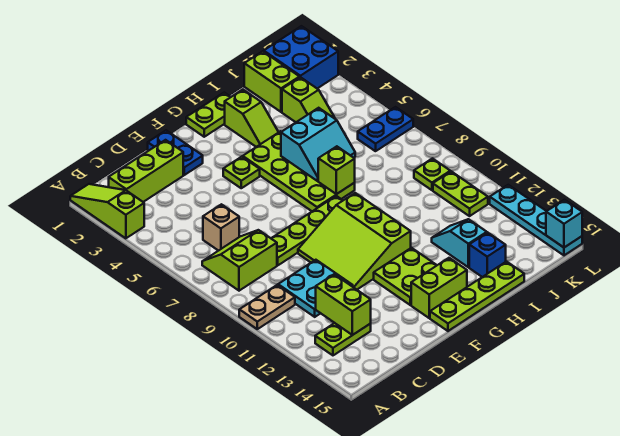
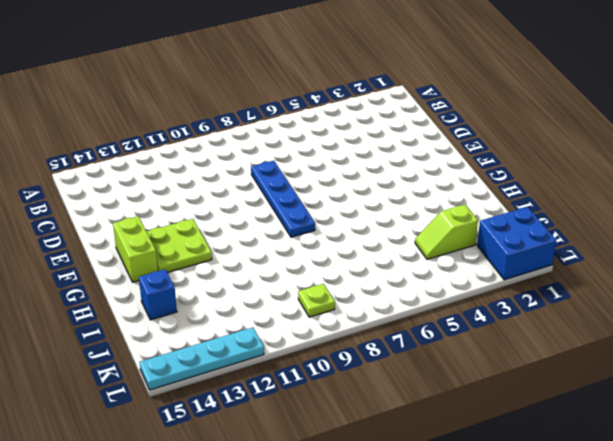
blue plate D8:G8 level 1 -> lime plate D8:G8 level 1
none -> lime slope A1:A3 level 1 top 3
none -> tan plate A10:B10 level 1
none -> lime brick B2:D2 level 1
none -> lime slope B7:C8 level 1 top 8

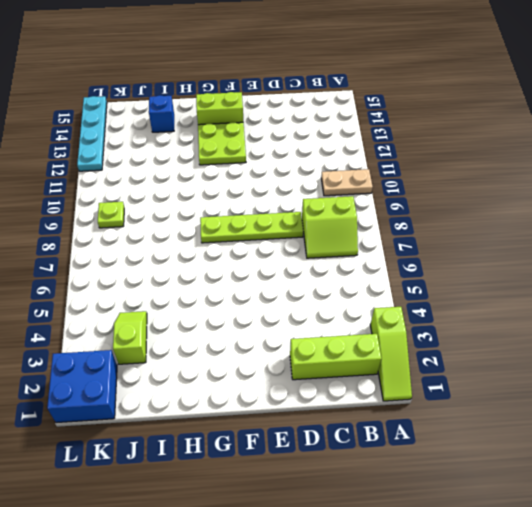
none -> lime plate B13:C13 level 1
none -> tan brick C6 level 1
none -> cyan plate C10:D11 level 1
none -> blue plate E1:E2 level 1

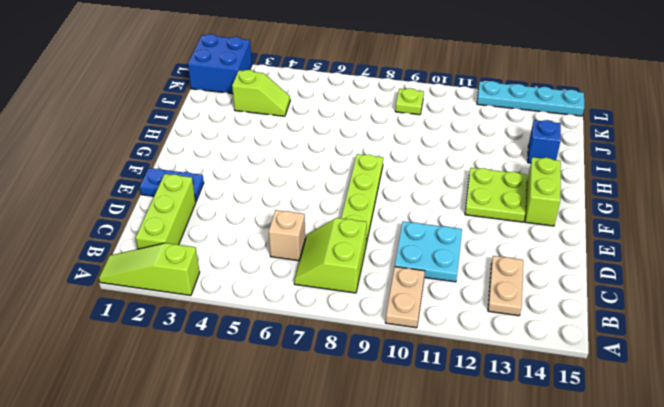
tan plate B13:C13 level 1 -> lime plate B13:C13 level 1
none -> lime slope E9:G11 level 1 top G
none -> lime plate F4 level 1
none -> lime plate F15:I15 level 1
none -> lime plate G1:H1 level 1

